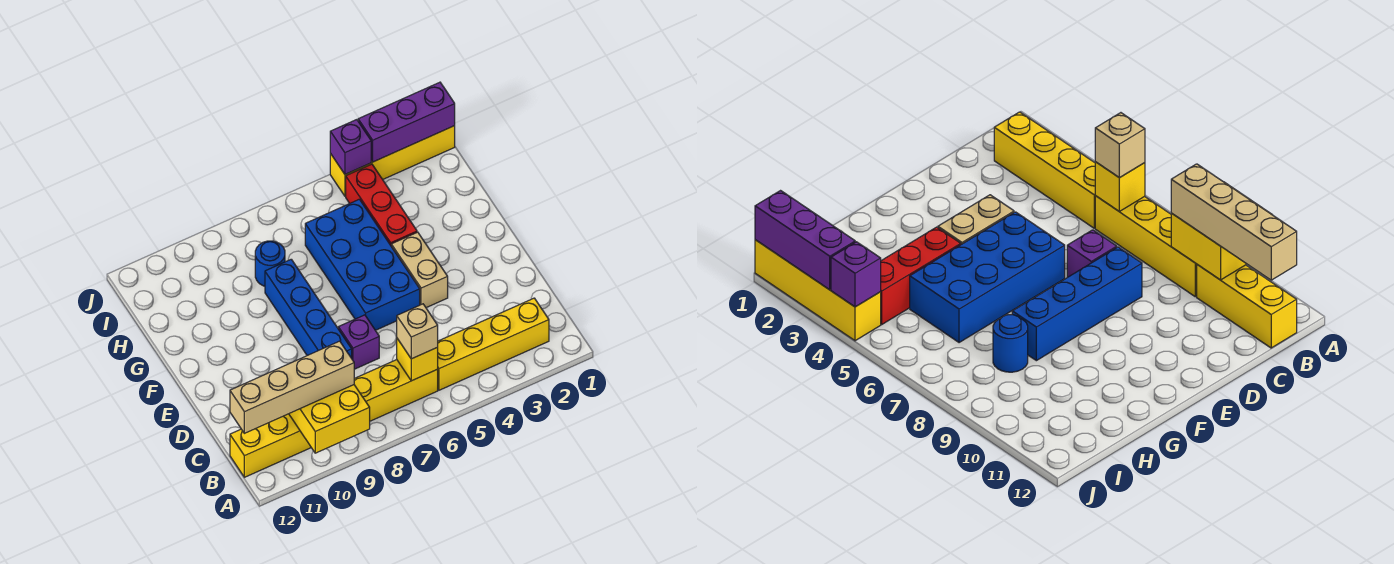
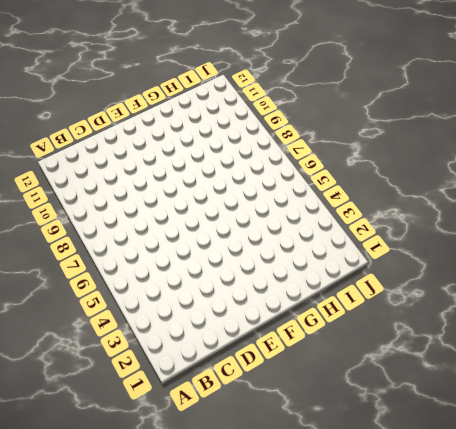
none -> yellow brick B2:B5 level 1
none -> yellow brick B6:B9 level 1
none -> yellow brick B10:B12 level 1

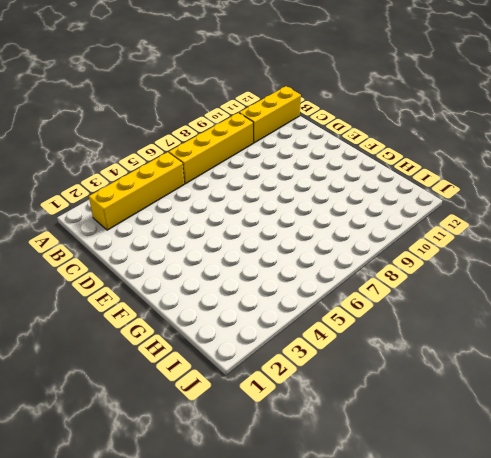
none -> purple brick D7 level 1
none -> blue brick D8:G8 level 1
none -> tan brick E4:F4 level 1

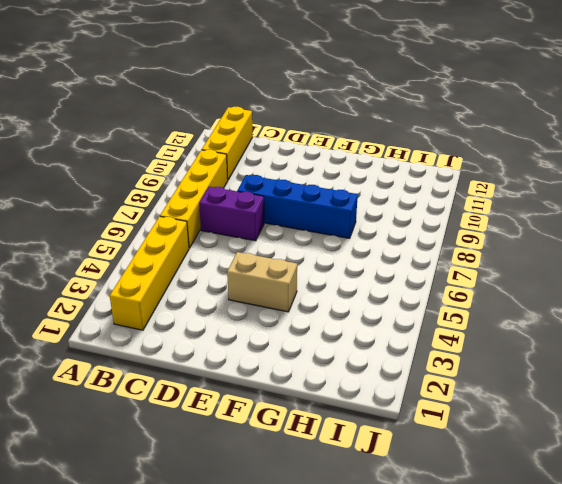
purple brick C7:D7 level 1 -> purple brick D7 level 1
none -> blue brick E5:H6 level 1
none -> red brick G4:I4 level 1
none -> blue round brick H8 level 1

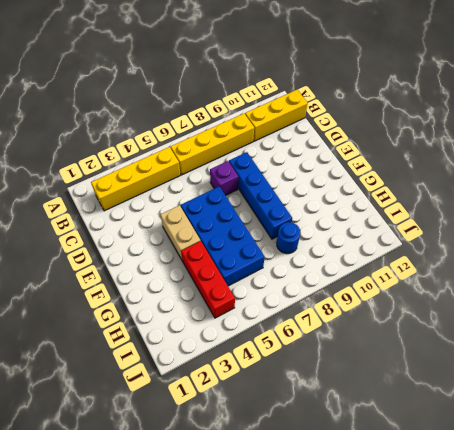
none -> yellow brick J1:J4 level 1
none -> yellow brick A9:B10 level 2
none -> yellow brick B6 level 2

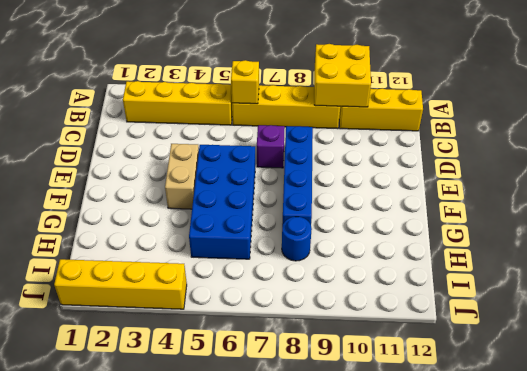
none -> red brick G4:I4 level 1
none -> purple brick J1:J3 level 2
none -> purple brick J4 level 2

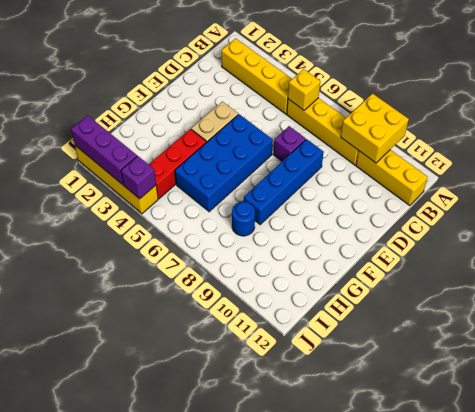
none -> tan brick B6 level 3
none -> tan brick B9:B12 level 3

